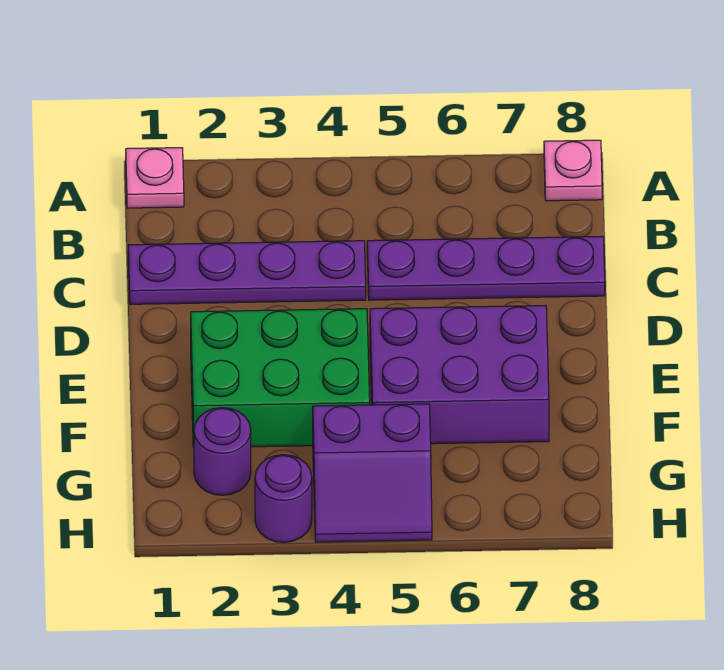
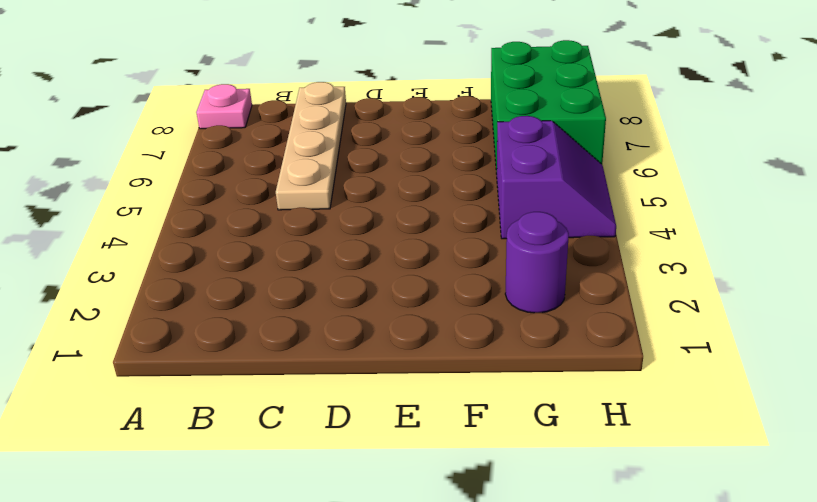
tan plate C5:C8 level 1 -> purple plate C5:C8 level 1
green brick G6:H8 level 1 -> green brick E2:F4 level 1
none -> pink plate A1 level 1
none -> purple plate C1:C4 level 1

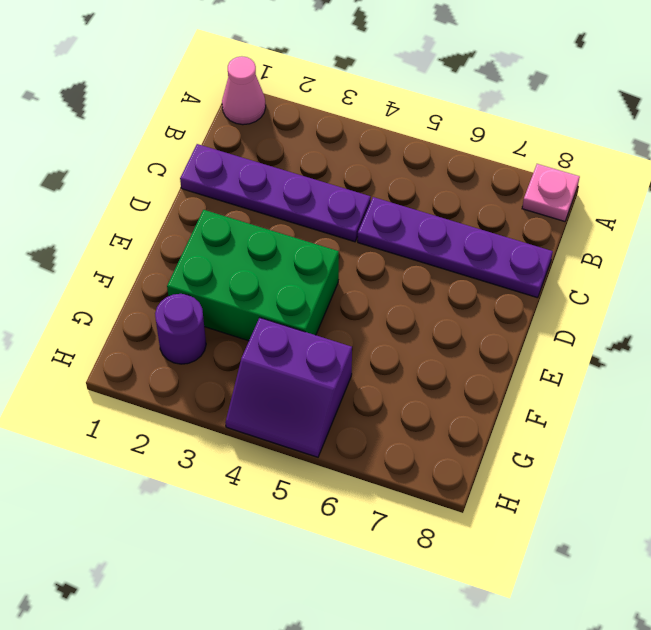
pink cone A1 level 1 -> pink plate A1 level 1
none -> purple brick E5:F7 level 1
none -> purple round brick H3 level 1

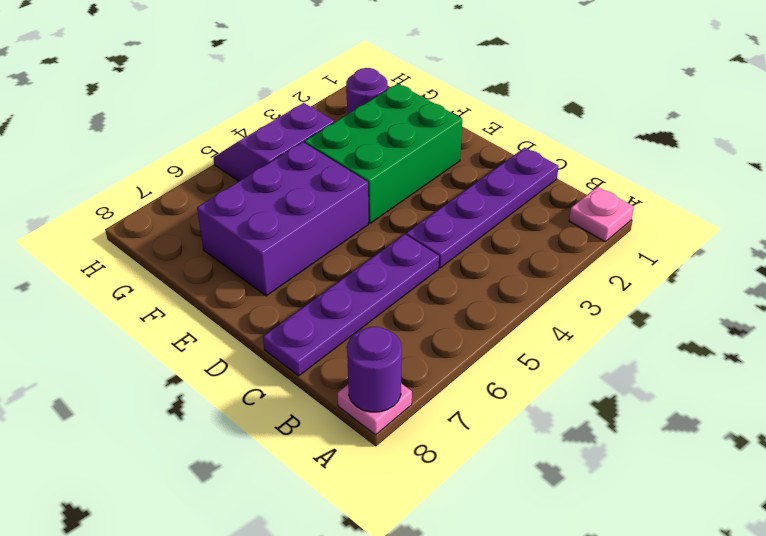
purple round brick A8 level 2 -> purple round brick H3 level 1

